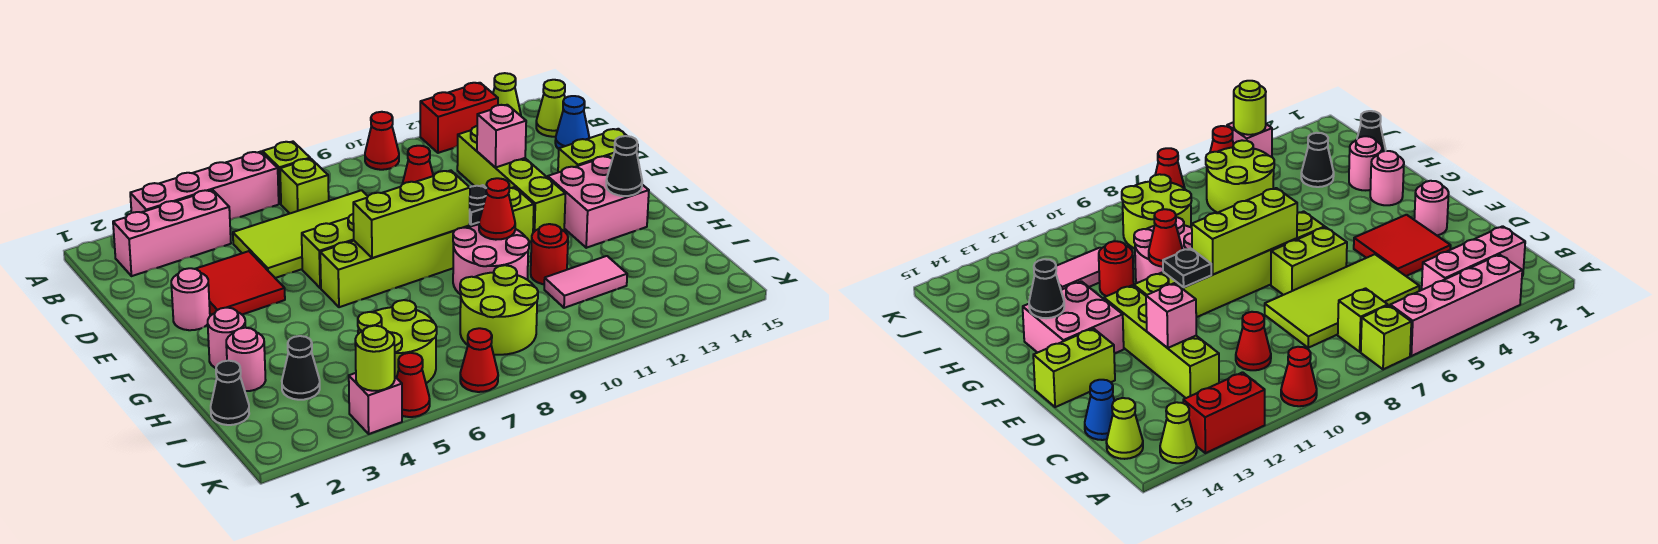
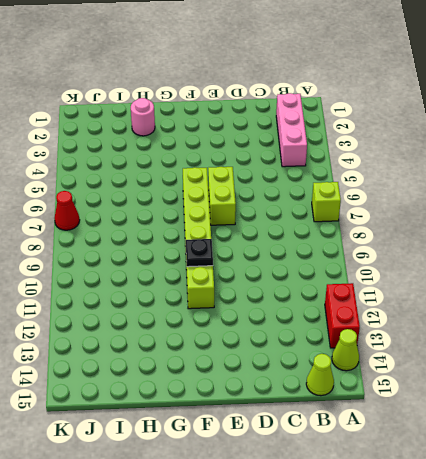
none -> pink brick A3:A6 level 1
none -> red cone A10 level 1
none -> lime brick B7 level 1
none -> lime tile C5:D8 level 1

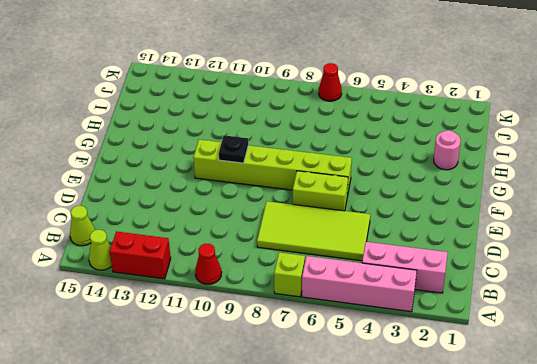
none -> lime brick B7 level 1
none -> red cone C10 level 1
none -> lime brick C12:F12 level 1
none -> blue cone C15 level 1

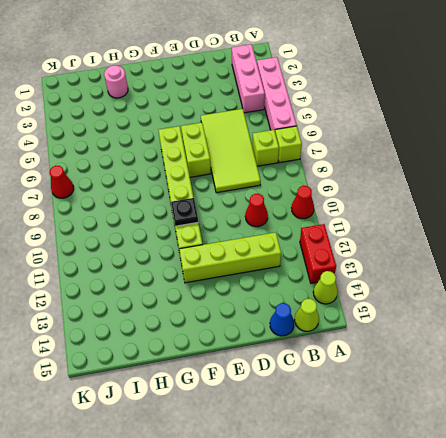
none -> red tile D3:E4 level 1
none -> pink round brick E2 level 1
none -> lime brick E14:E15 level 1
none -> pink brick F13:G14 level 1

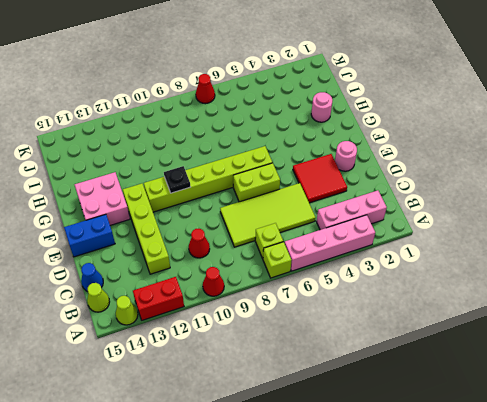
blue brick E14:E15 level 1 -> lime brick E14:E15 level 1
none -> pink round brick G2 level 1
none -> pink round brick G9:H10 level 1
none -> red round brick H11 level 1
none -> black cone I1 level 1

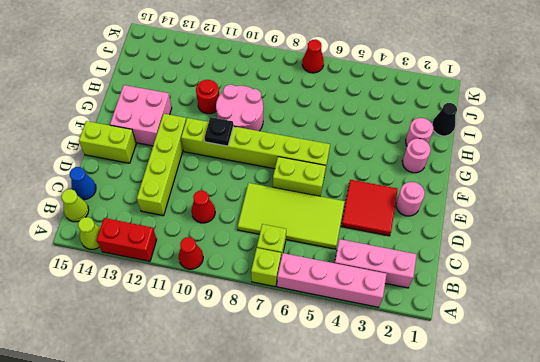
none -> black cone I3 level 1
none -> lime round brick I5:J6 level 1
none -> lime round brick I8:J9 level 1
none -> pink tile I11:I12 level 1

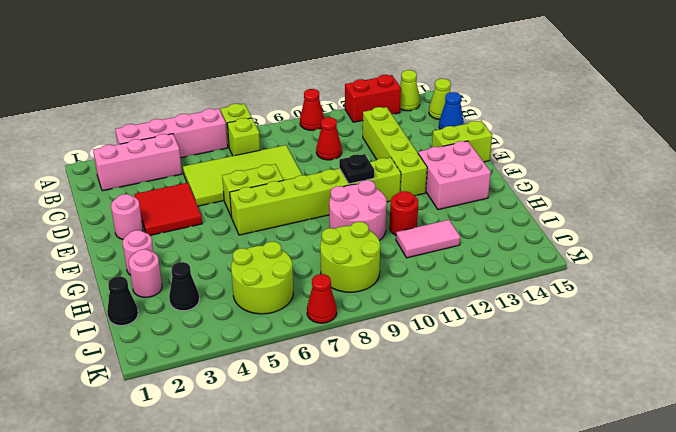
none -> pink brick K4 level 1
none -> red cone K5 level 1
none -> pink brick D12 level 2
none -> lime brick F7:F9 level 2

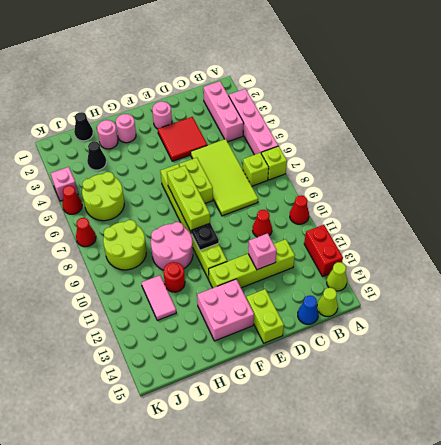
none -> red cone G10 level 2
none -> black cone G14 level 2
none -> lime round brick K4 level 2

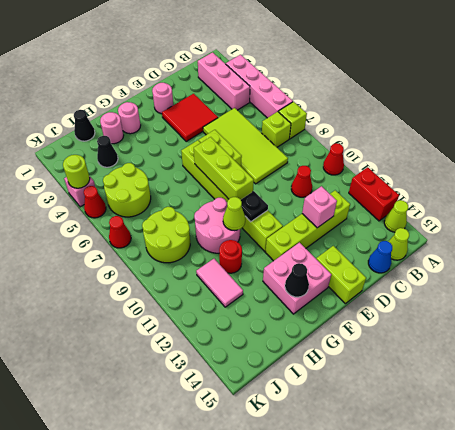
lime cone G10 level 2 -> red cone G10 level 2

